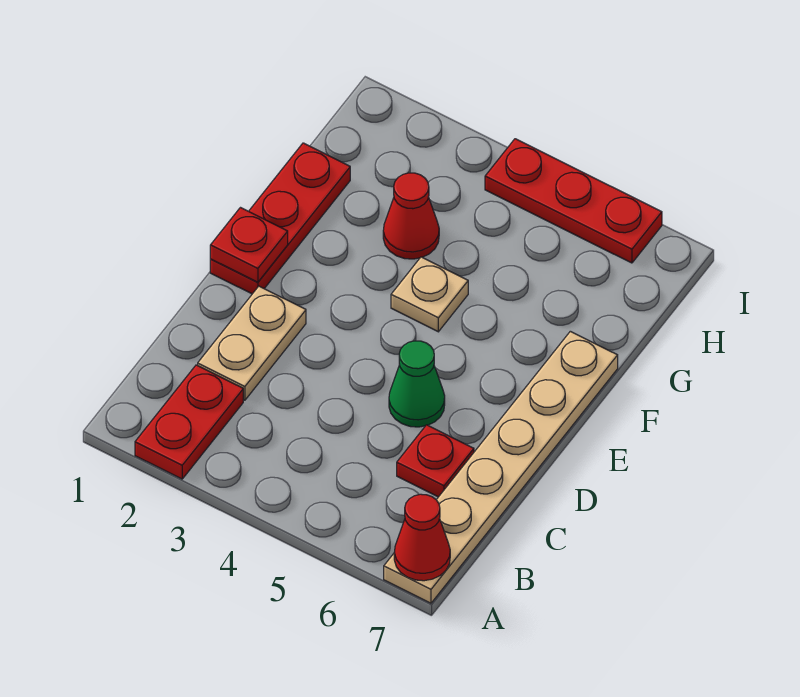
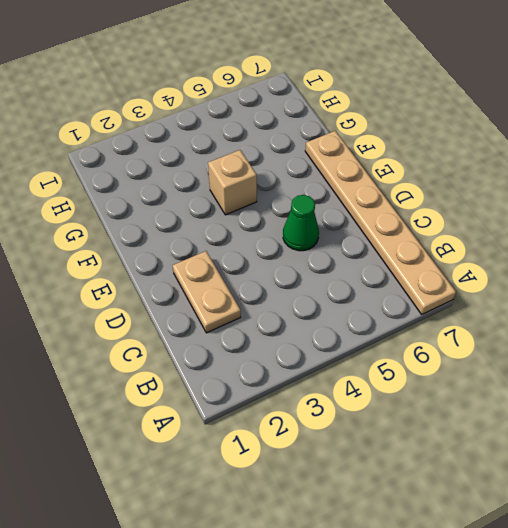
tan brick F4 level 1 -> tan plate F4 level 1
none -> red plate A2:B2 level 1
none -> red plate C6 level 1

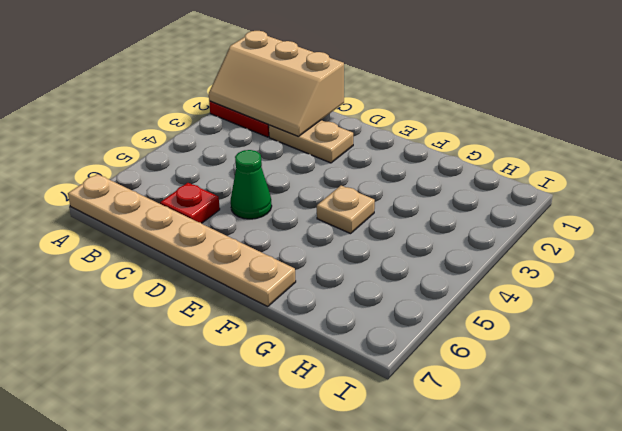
tan slope A1:C2 level 2 top 1 -> none
none -> red plate E1:G1 level 1
none -> red cone G3 level 1

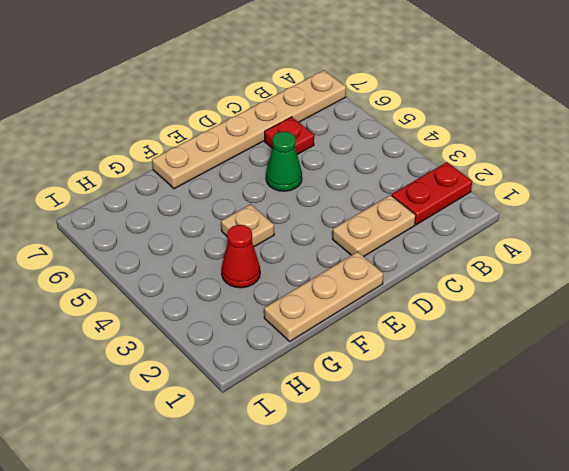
tan plate E1:G1 level 1 -> red plate E1:G1 level 1
none -> red plate I4:I6 level 1
none -> red cone A7 level 2

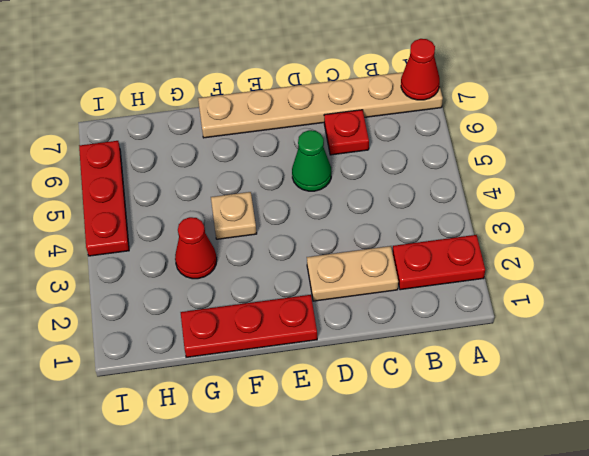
none -> red plate E1 level 2

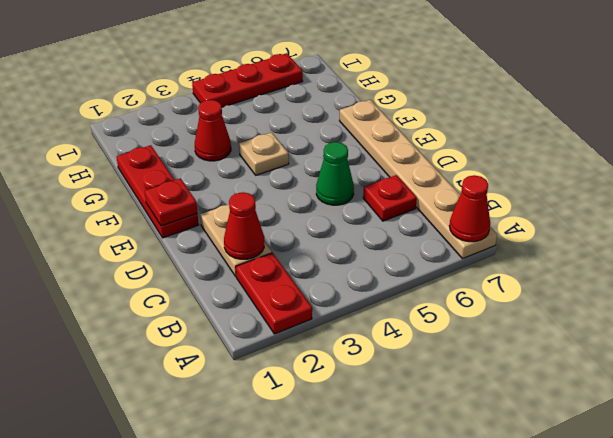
red cone C2 level 2 -> none

